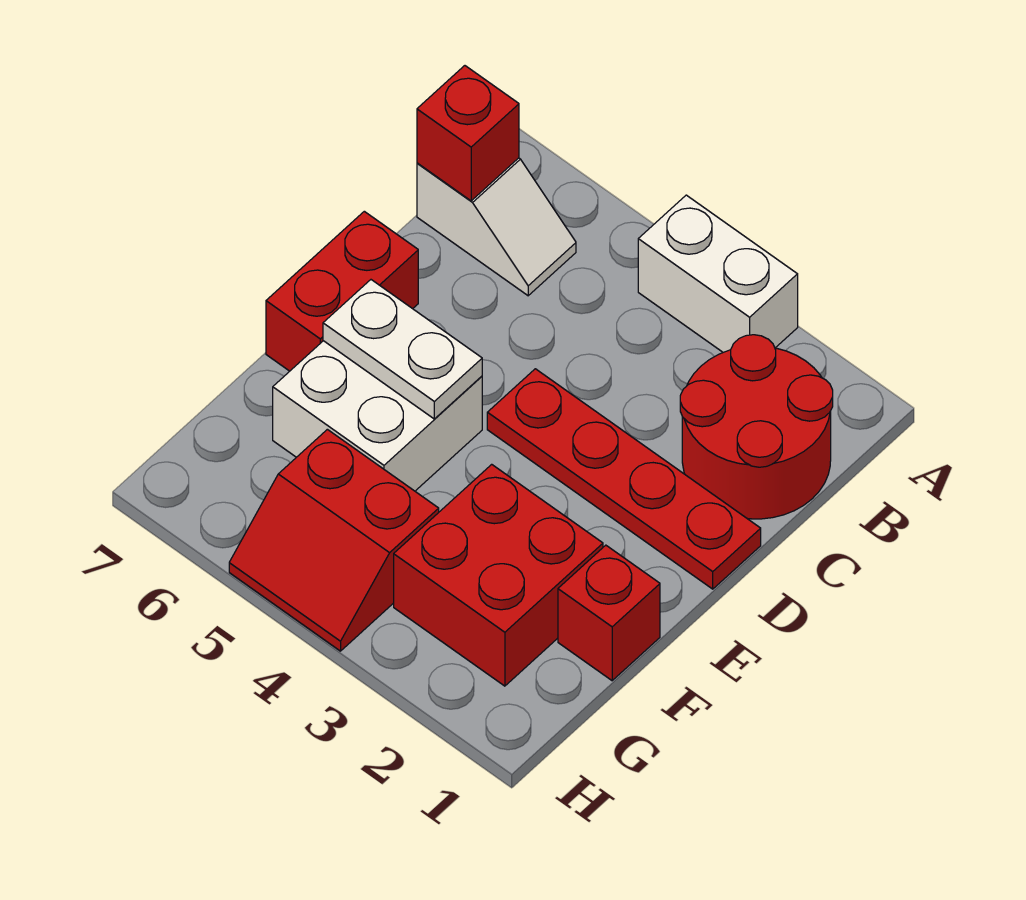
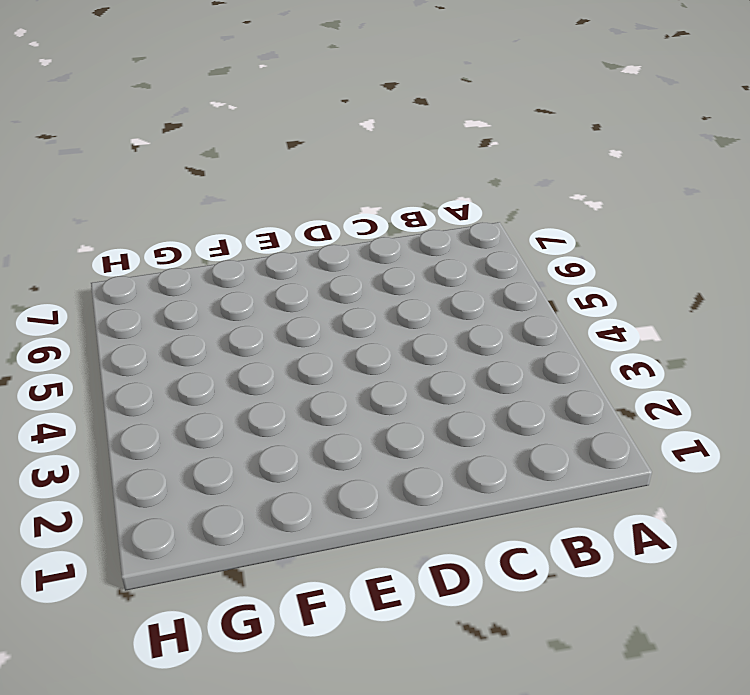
none -> white brick A3:A4 level 1
none -> red round brick B1:C2 level 1

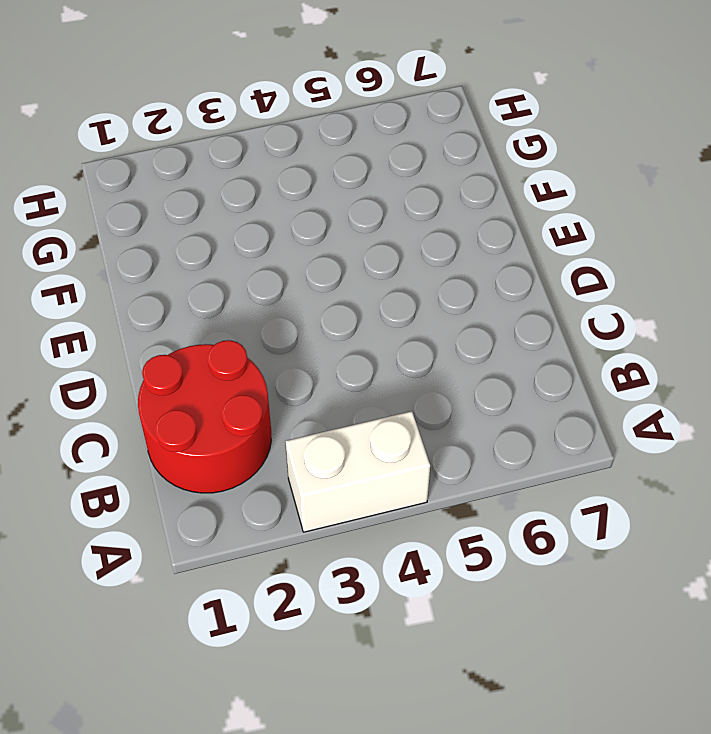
none -> white slope B6:B7 level 1 top 7
none -> red plate D1:D4 level 1

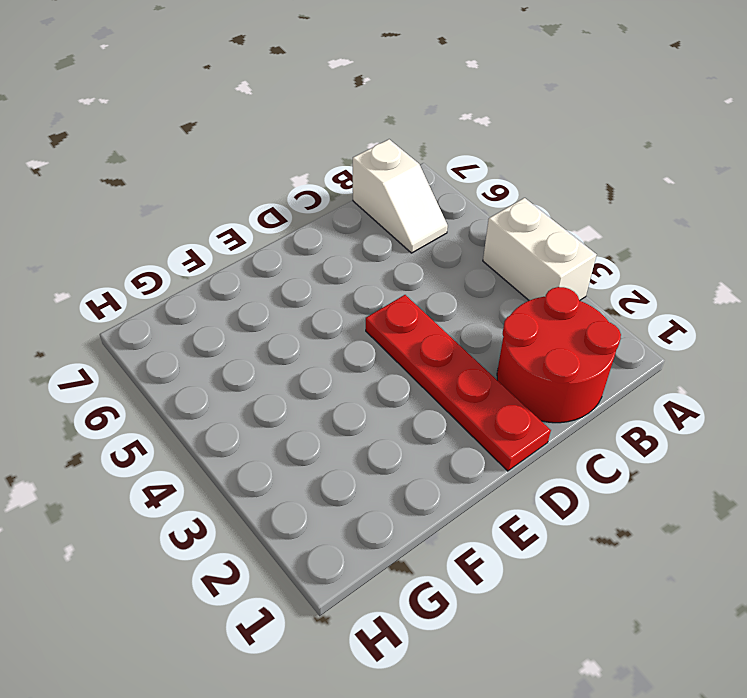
none -> red brick D7:E7 level 1
none -> white brick E5:F6 level 1

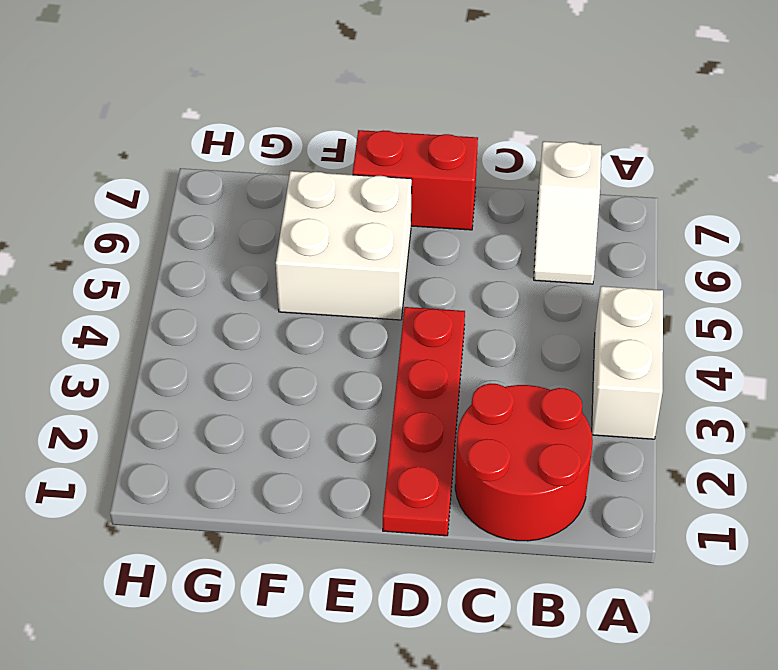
none -> red brick F1 level 1
none -> red brick F2:G3 level 1

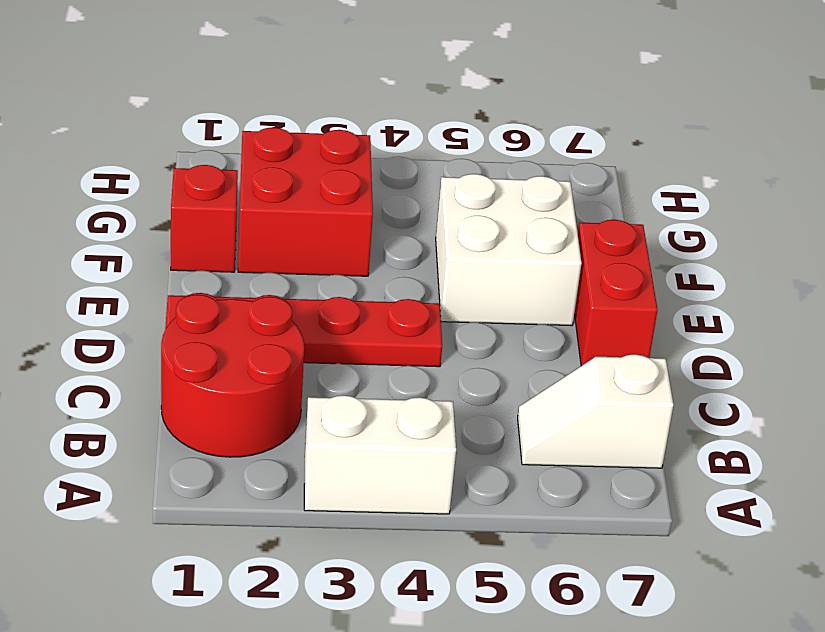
none -> red slope G4:H5 level 1 top G
none -> red brick B7 level 2

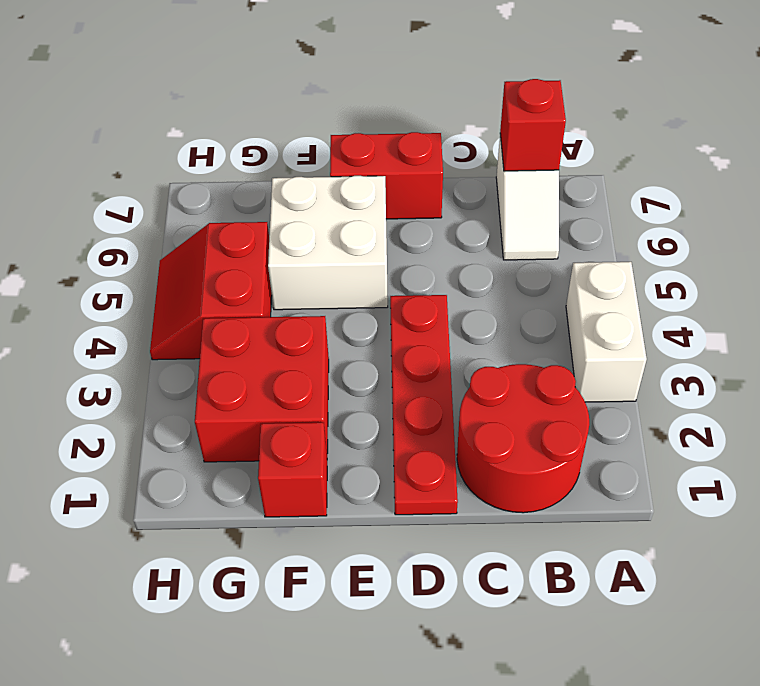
none -> white plate E5:E6 level 2

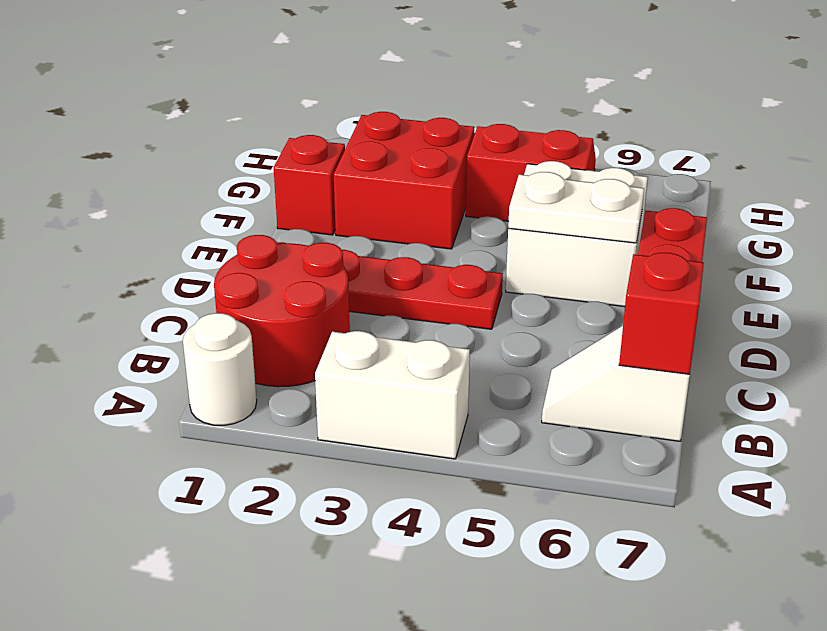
white round brick A1 level 1 -> none

